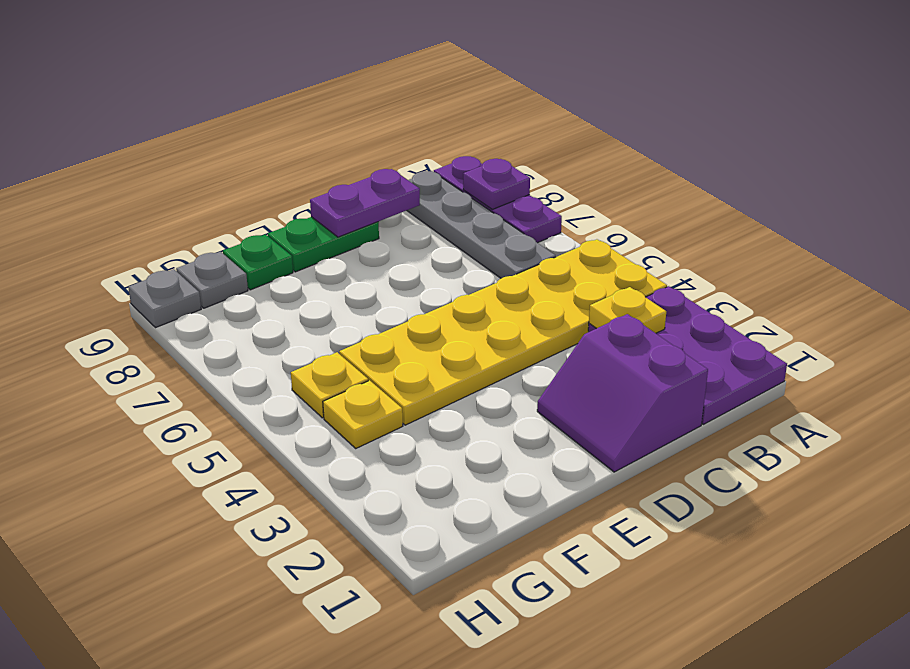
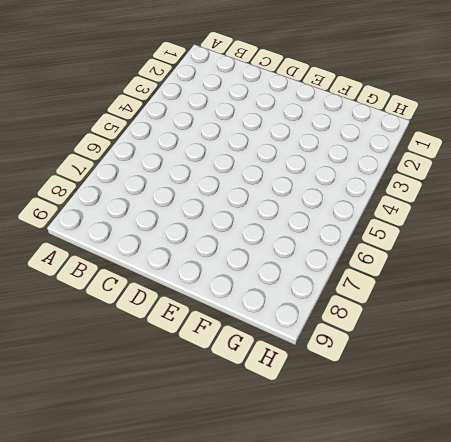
none -> purple plate A1:B3 level 1
none -> yellow plate A4:F5 level 1
none -> purple plate A7:A9 level 1

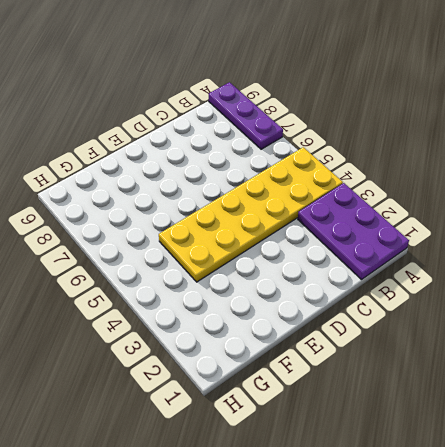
none -> grey plate B6:B9 level 1
none -> purple slope C1:D2 level 1 top C
none -> green plate D9:E9 level 1

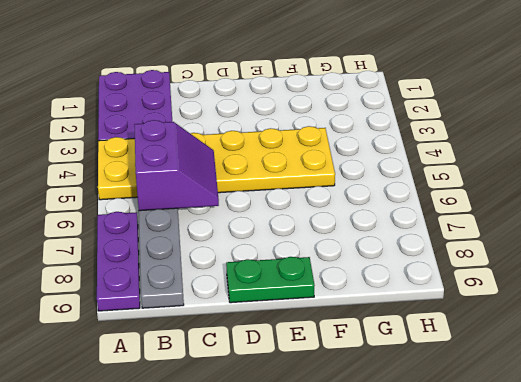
purple slope B5:C6 level 2 top B -> purple slope C1:D2 level 1 top C
none -> green plate F9 level 1
none -> yellow plate G4 level 1
none -> yellow plate G5 level 1

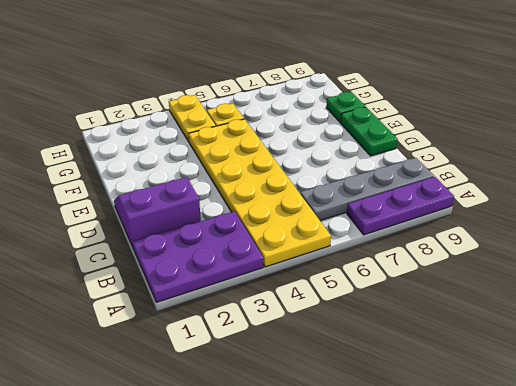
yellow plate G4:H4 level 1 -> yellow plate G4 level 1
none -> grey plate G9 level 1
none -> grey plate H9 level 1
none -> purple plate A8 level 2

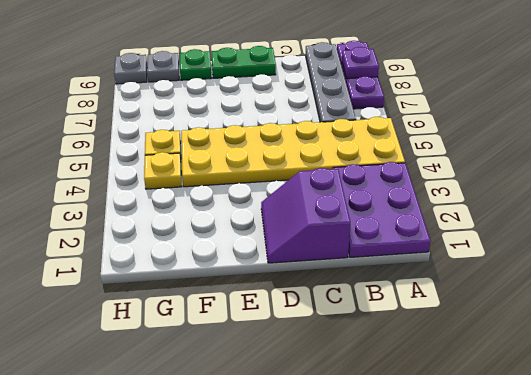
none -> yellow plate B3 level 2
none -> purple plate C9:D9 level 2

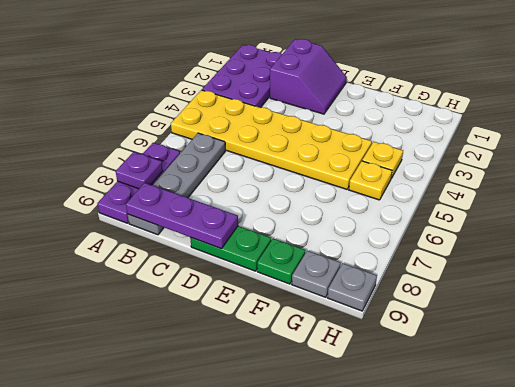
purple plate B9:D9 level 2 -> purple plate C9:D9 level 2
none -> yellow plate B3 level 2

